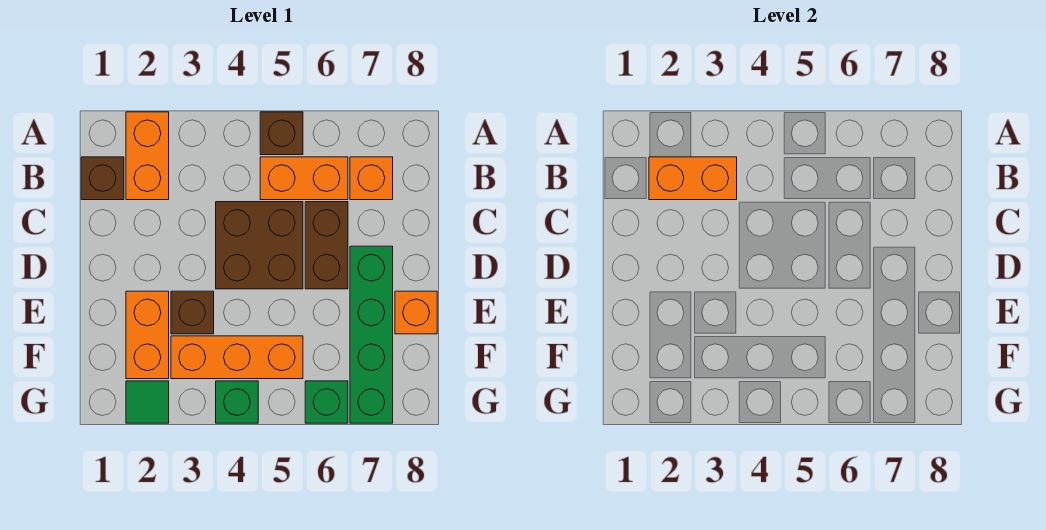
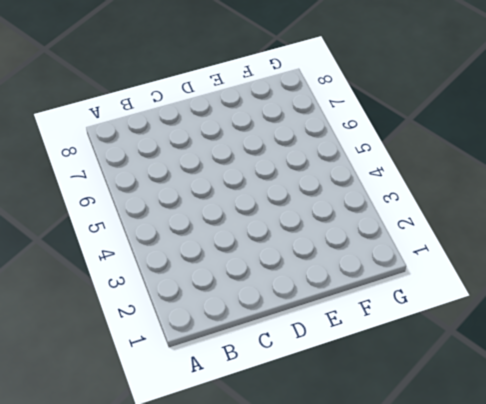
none -> orange brick A2:B2 level 1
none -> brown brick A5 level 1
none -> brown brick B1 level 1

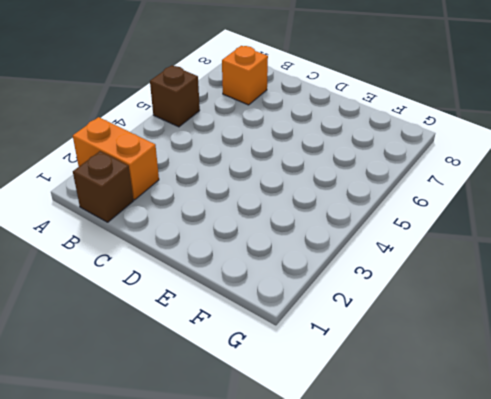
none -> orange brick B5:B6 level 1
none -> brown brick C4:D5 level 1
none -> brown brick C6:D6 level 1

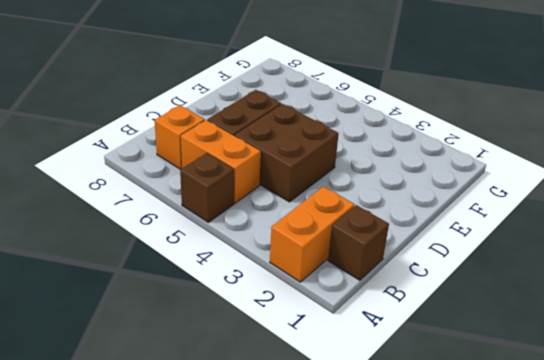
none -> green brick D7:G7 level 1
none -> orange brick E2:F2 level 1
none -> brown brick E3 level 1

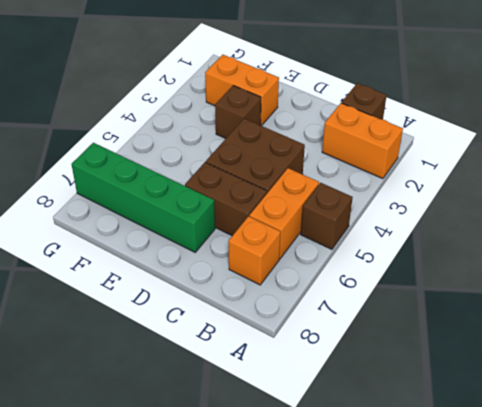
none -> orange brick E8 level 1
none -> orange brick F3:F5 level 1
none -> green tile G2 level 1

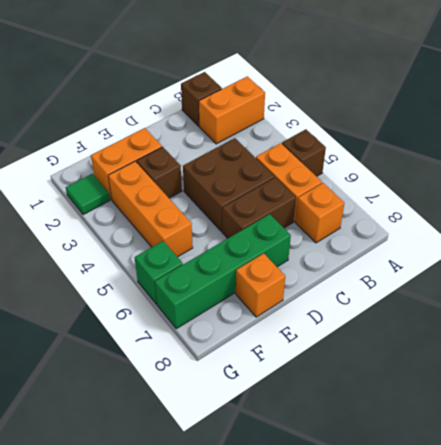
none -> green brick G4 level 1
none -> orange brick B2:B3 level 2

